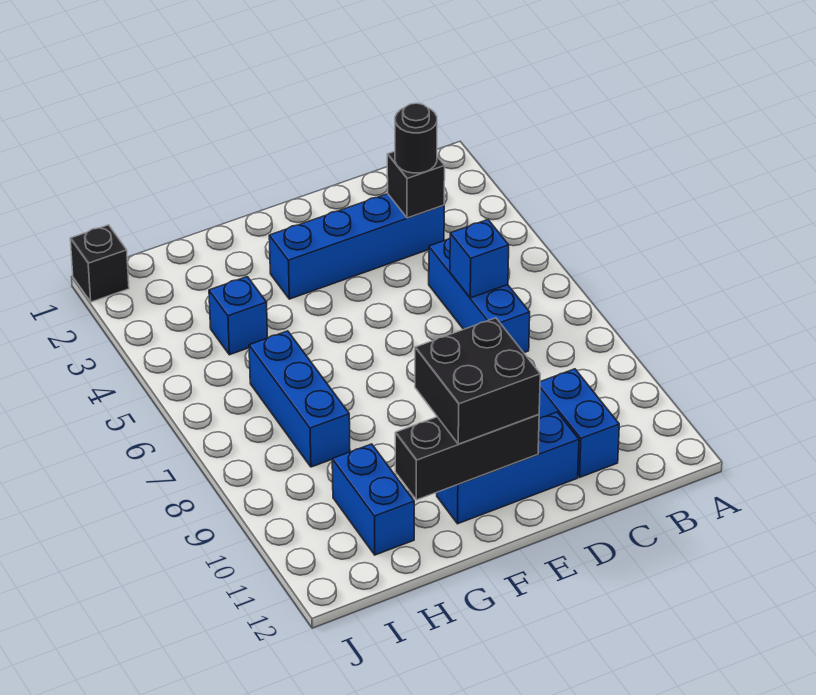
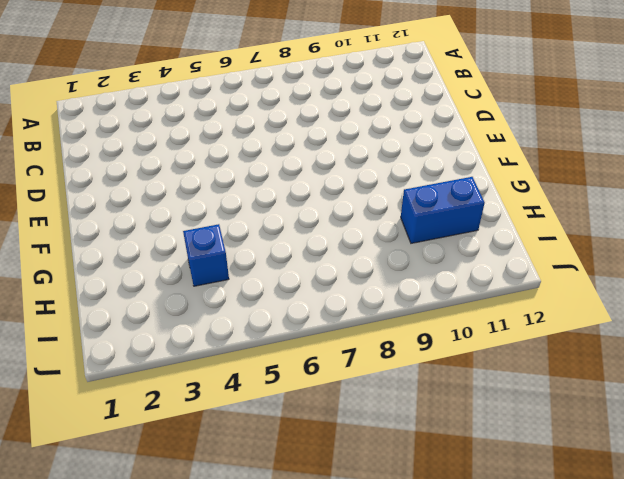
none -> blue brick C3:F3 level 1
none -> blue brick C5:C7 level 1
none -> blue brick C10:C11 level 1

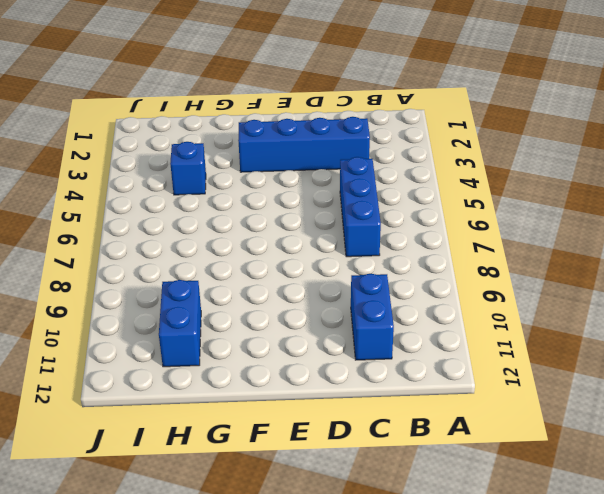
none -> blue brick D11:F11 level 1
none -> blue brick H6:H8 level 1
none -> black brick J1 level 1

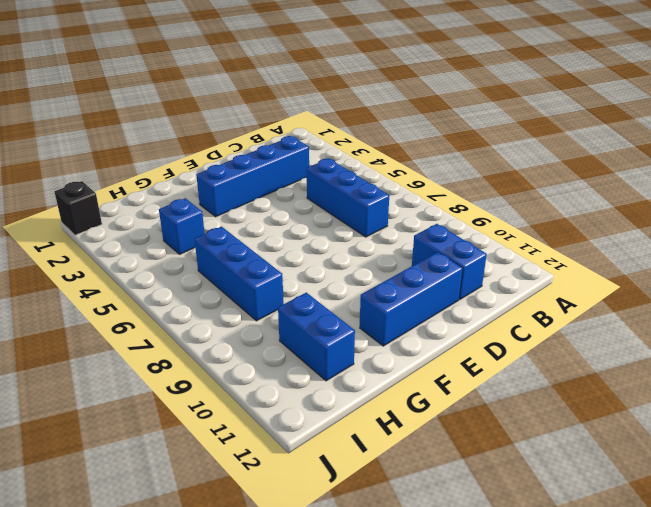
none -> black brick C3 level 2
none -> blue brick C6 level 2
none -> black brick E11:G11 level 2

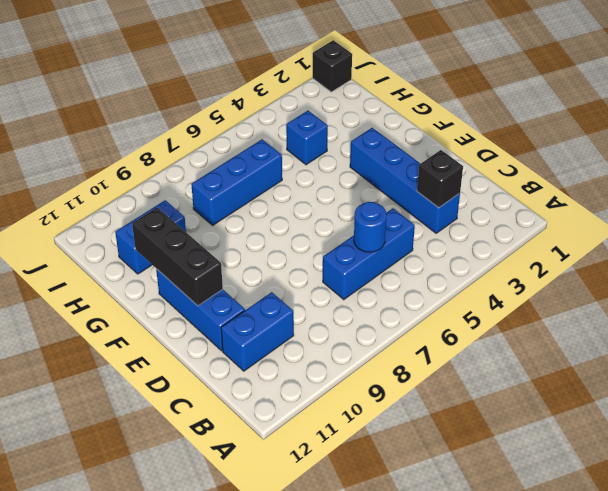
blue round brick C6 level 2 -> blue brick C6 level 2
none -> black round brick C3 level 3
none -> black brick E10:F11 level 3

